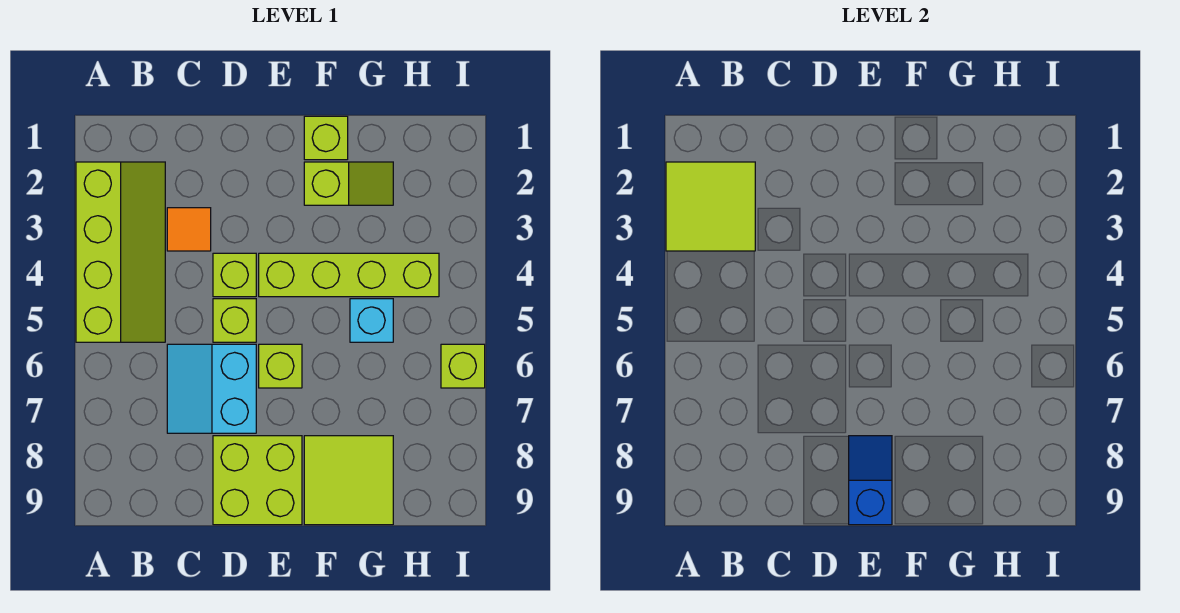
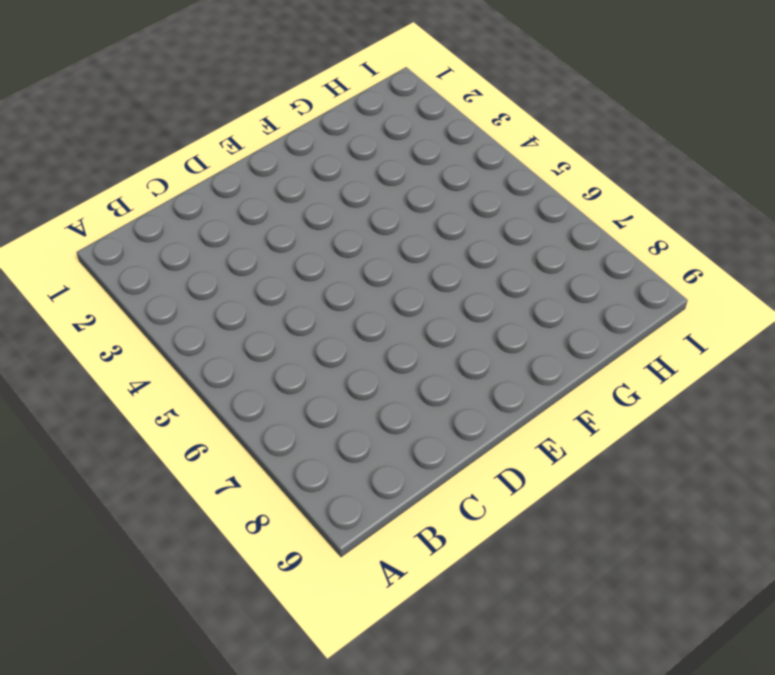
none -> lime slope A2:B5 level 1 top A
none -> orange tile C3 level 1
none -> cyan slope C6:D7 level 1 top D

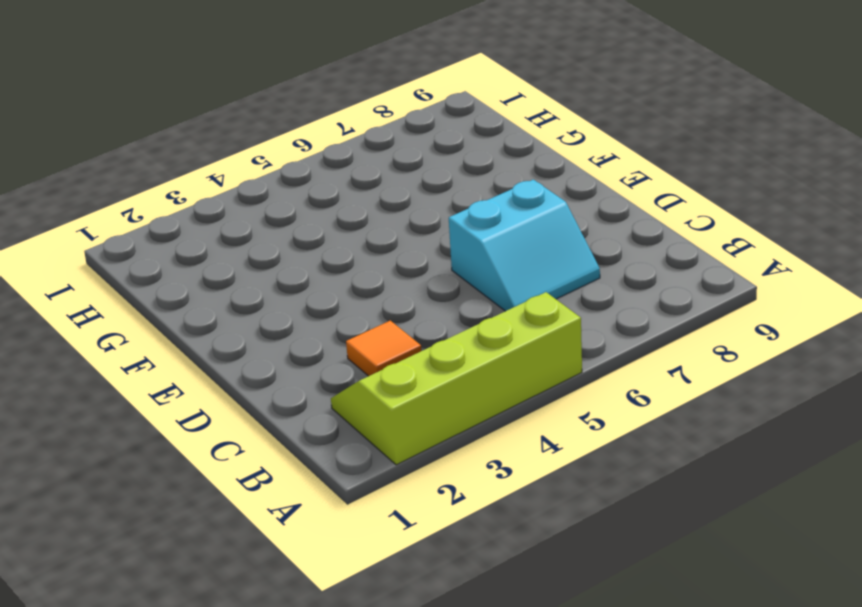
none -> lime brick D4 level 1
none -> lime brick D5 level 1
none -> lime brick D8:E9 level 1

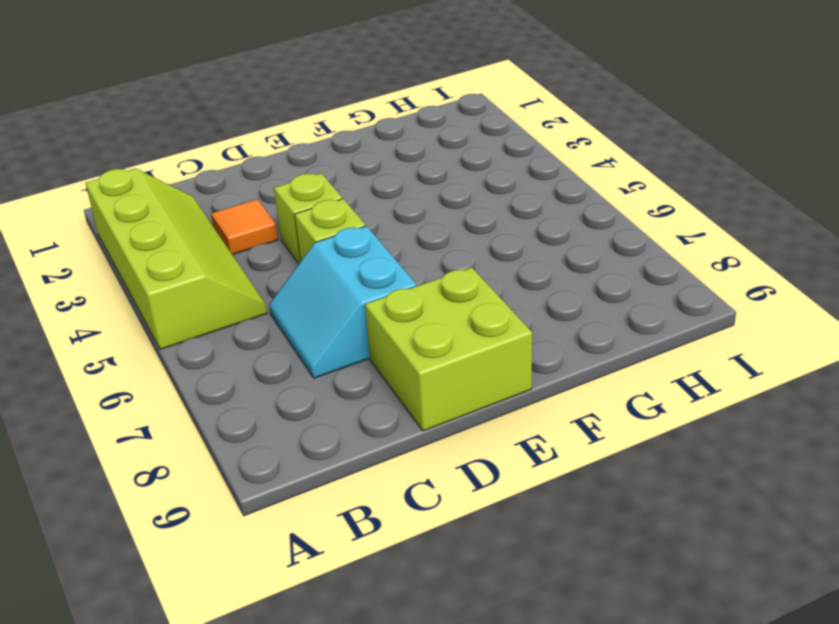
none -> lime brick E4:H4 level 1
none -> lime brick E6 level 1
none -> lime brick F1 level 1

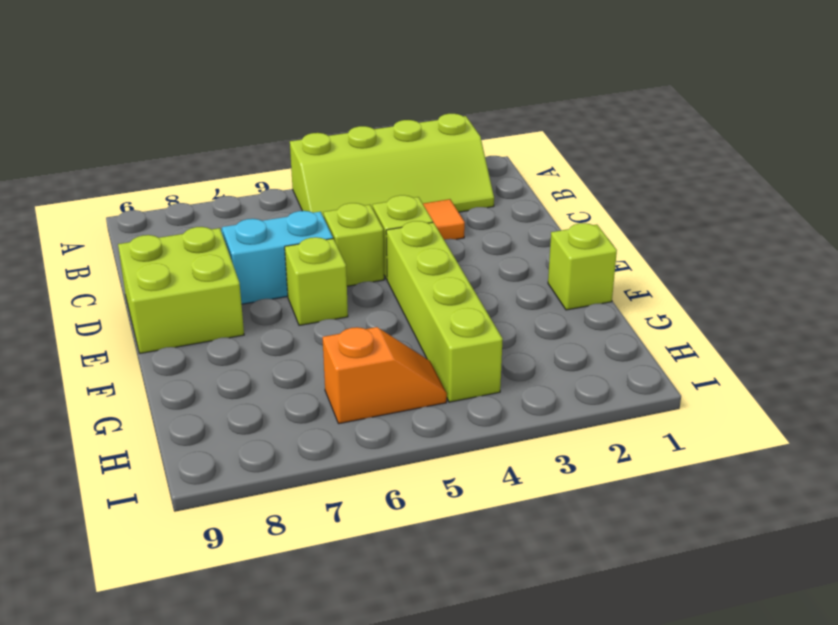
orange slope H5:H6 level 1 top 6 -> none
none -> lime slope F2:G2 level 1 top F
none -> lime tile F8:G9 level 1
none -> cyan brick G5 level 1

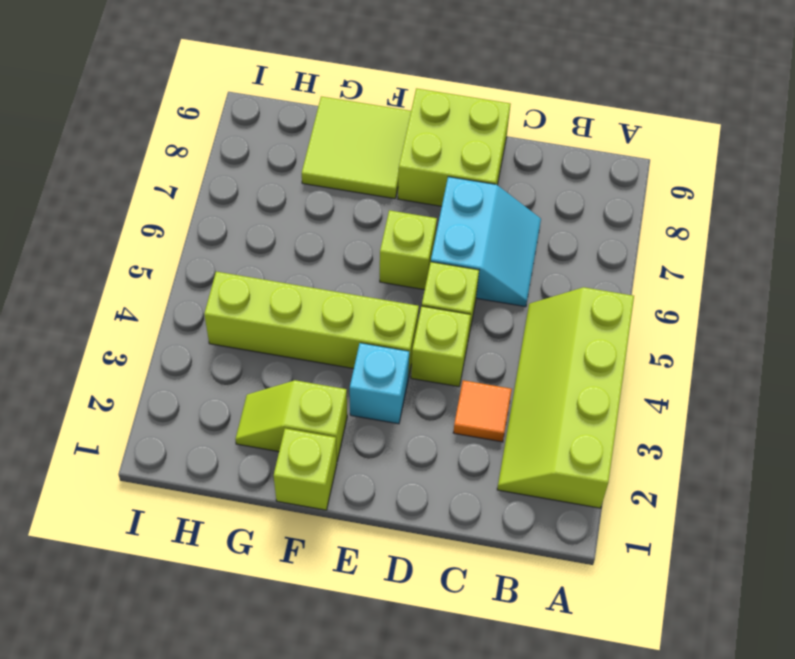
cyan brick E3 level 1 -> cyan brick G5 level 1
none -> lime brick I6 level 1
none -> lime tile A2:B3 level 2
none -> blue slope E8:E9 level 2 top 9

